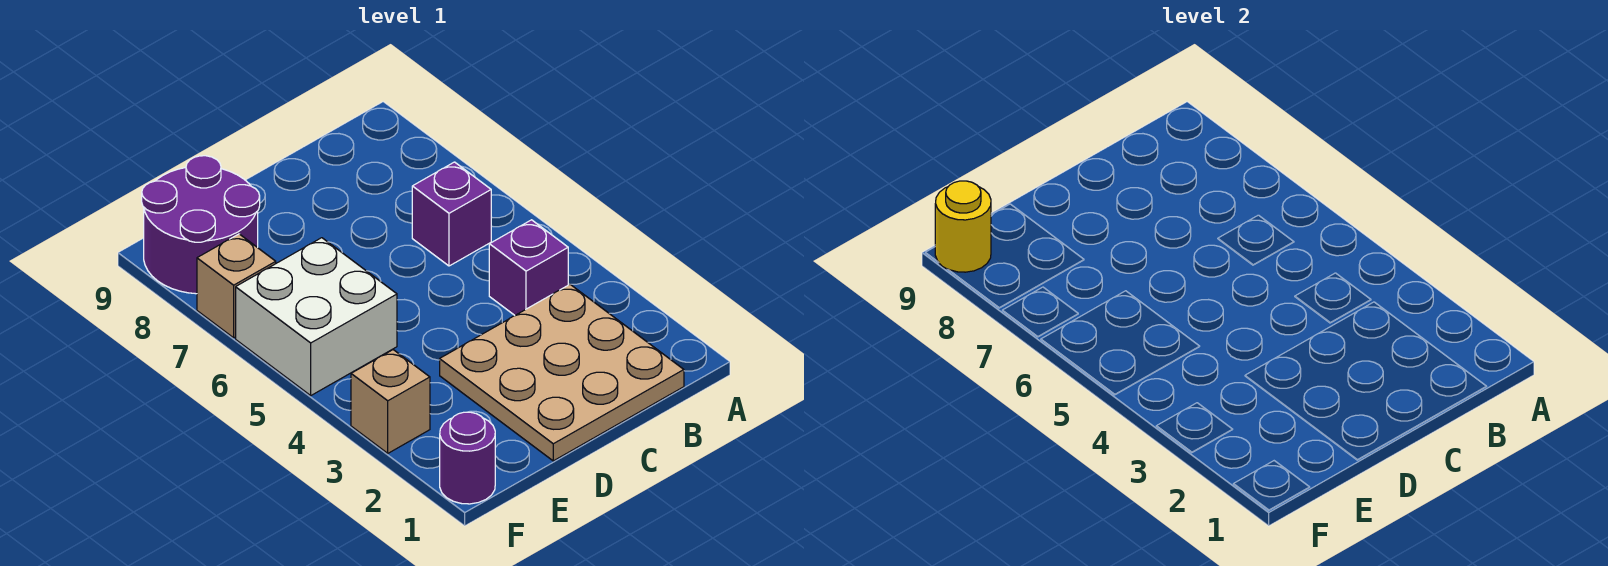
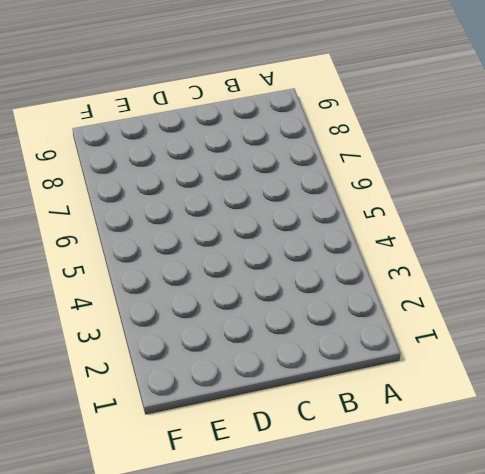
none -> tan plate B1:D3 level 1
none -> purple brick B4 level 1

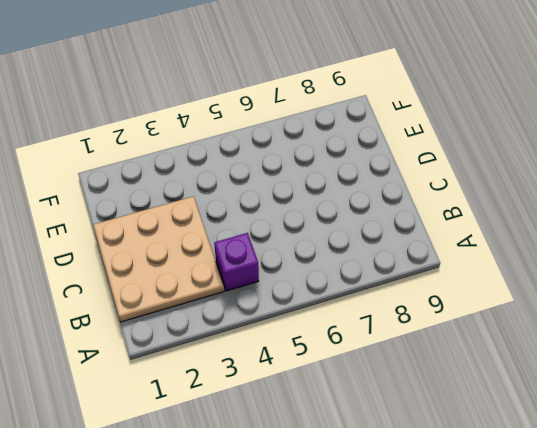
none -> purple brick B6 level 1
none -> white brick E5:F6 level 1

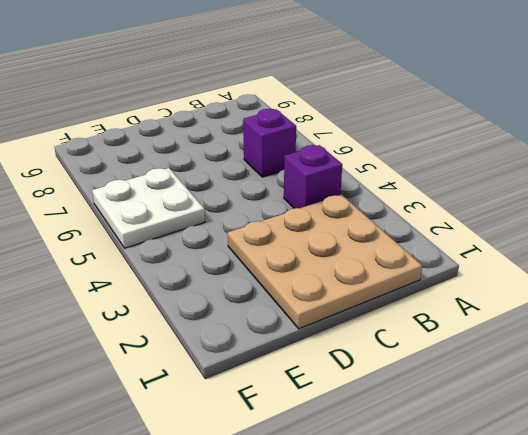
white plate E5:F6 level 1 -> white brick E5:F6 level 1
none -> purple round brick E8:F9 level 1
none -> purple round brick F1 level 1

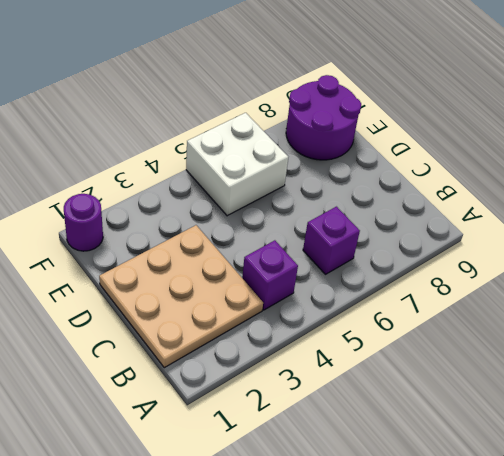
none -> tan brick F3 level 1
none -> tan brick F7 level 1

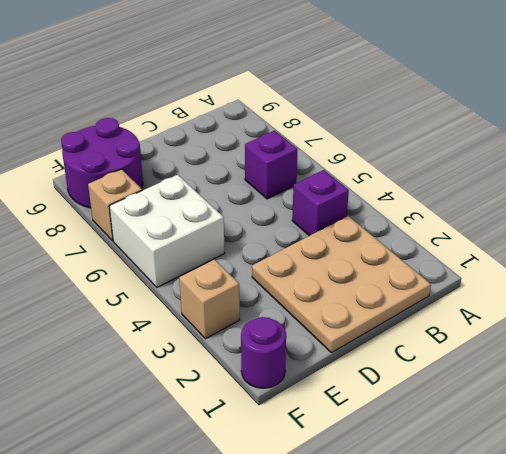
none -> yellow round brick F9 level 2

